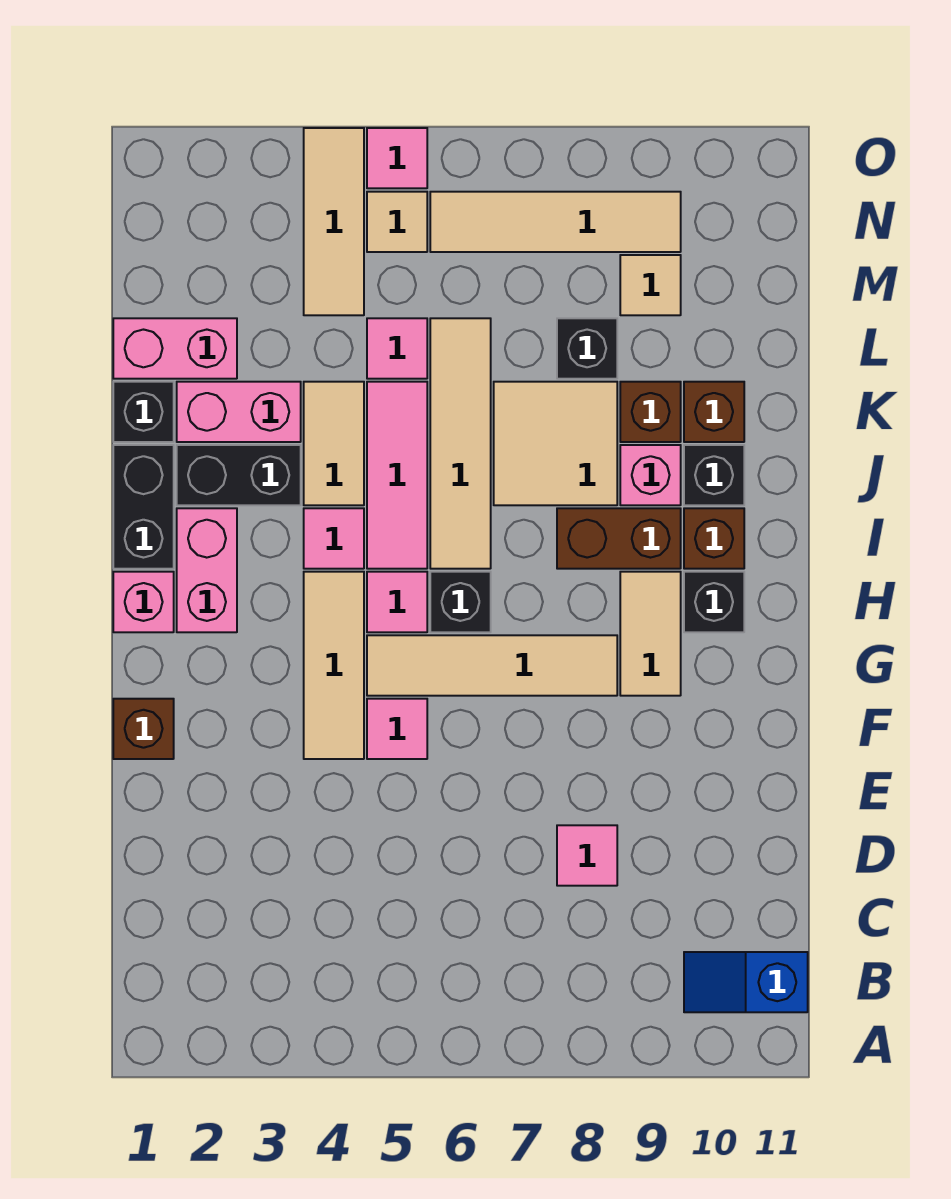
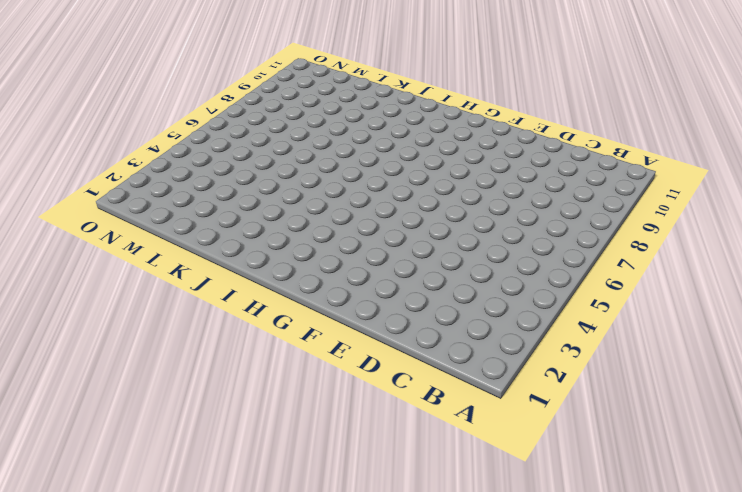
none -> blue slope B10:B11 level 1 top 11
none -> pink tile D8 level 1
none -> brown brick F1 level 1
none -> tan tile F4:H4 level 1

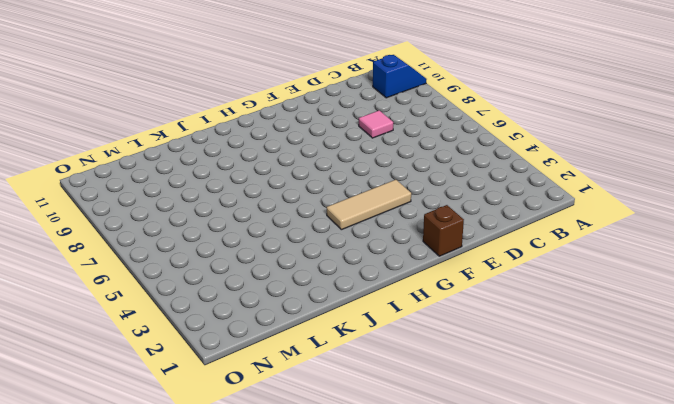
blue slope A10:B10 level 1 top B -> blue slope B10:B11 level 1 top 11
none -> pink tile F5 level 1
none -> tan tile G5:G8 level 1
none -> tan tile G9:H9 level 1
none -> pink brick H1 level 1

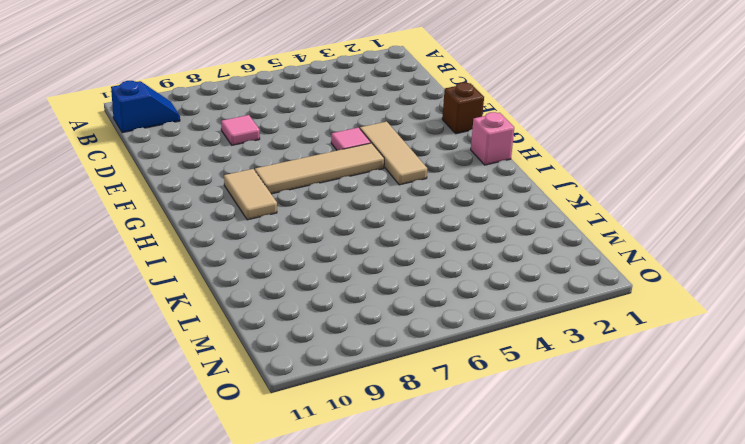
none -> pink brick H2:I2 level 1
none -> pink tile H5 level 1
none -> black brick H6 level 1
none -> black brick H10 level 1

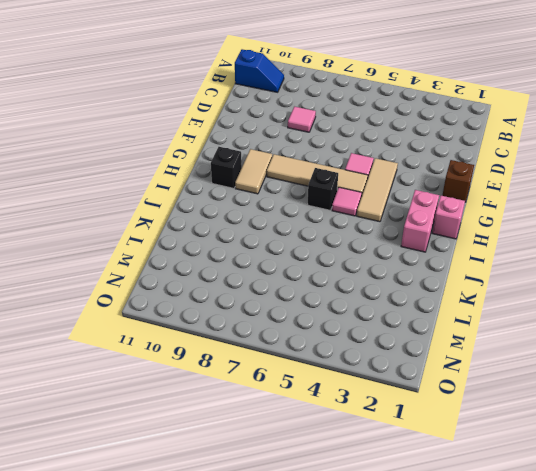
none -> black brick I1:J1 level 1
none -> pink tile I4 level 1
none -> pink tile I5:K5 level 1
none -> tan tile I6:L6 level 1

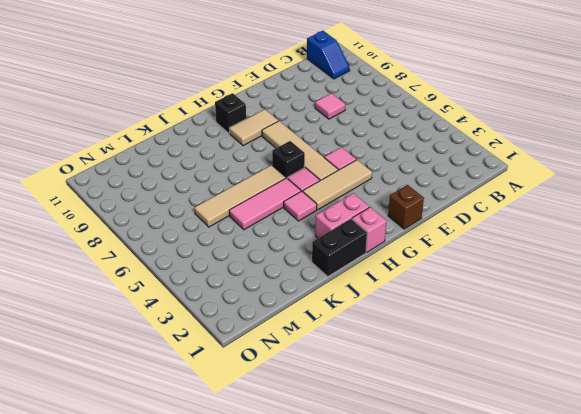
none -> brown brick I8:I9 level 1
none -> brown brick I10 level 1
none -> black brick J2:J3 level 1
none -> tan tile J4:K4 level 1

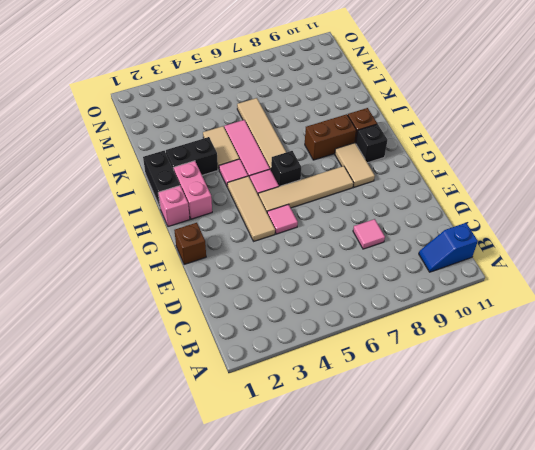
none -> tan tile J7:K8 level 1
none -> pink brick J9 level 1
none -> black brick J10 level 1
none -> black brick K1 level 1

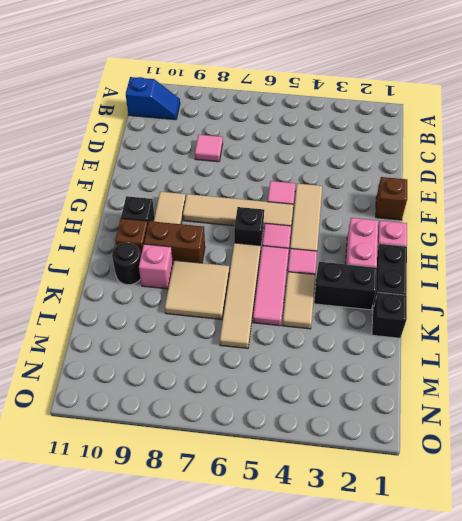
black round brick J10 level 1 -> black brick J10 level 1
none -> pink brick K2:K3 level 1
none -> brown brick K9 level 1
none -> brown brick K10 level 1
none -> pink brick L1:L2 level 1

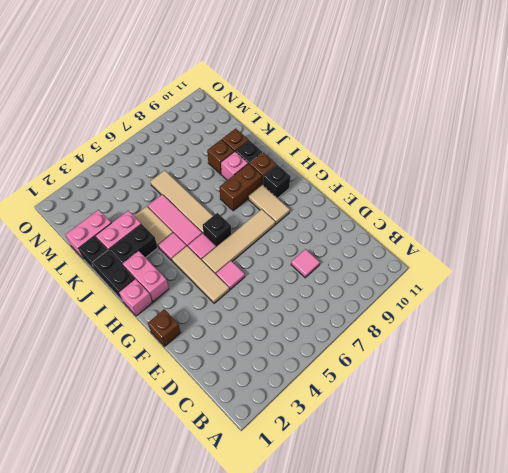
none -> blue slope B10:B11 level 1 top 11
none -> tan tile J7:K8 level 1
none -> pink tile L5 level 1
none -> black brick L8 level 1

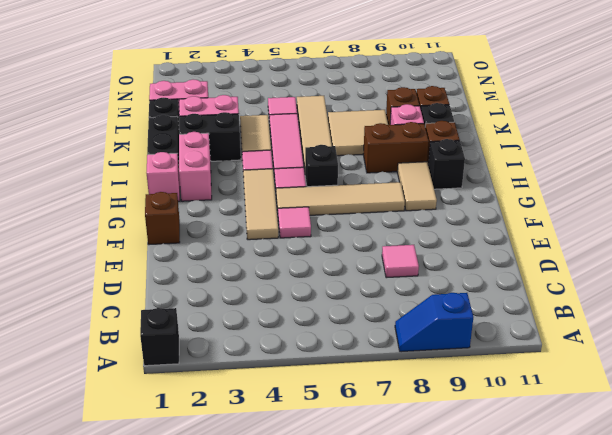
black brick A1 level 1 -> black brick L8 level 1
blue slope A8:A9 level 1 top 9 -> blue slope B10:B11 level 1 top 11
none -> tan tile M4:O4 level 1
none -> tan tile M9 level 1
none -> tan tile N5 level 1
none -> tan tile N6:N9 level 1

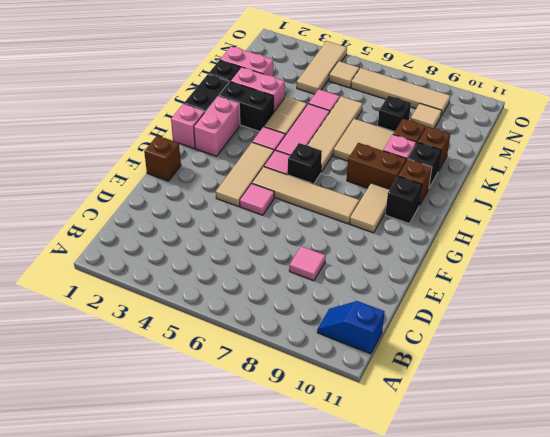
none -> pink tile O5 level 1

